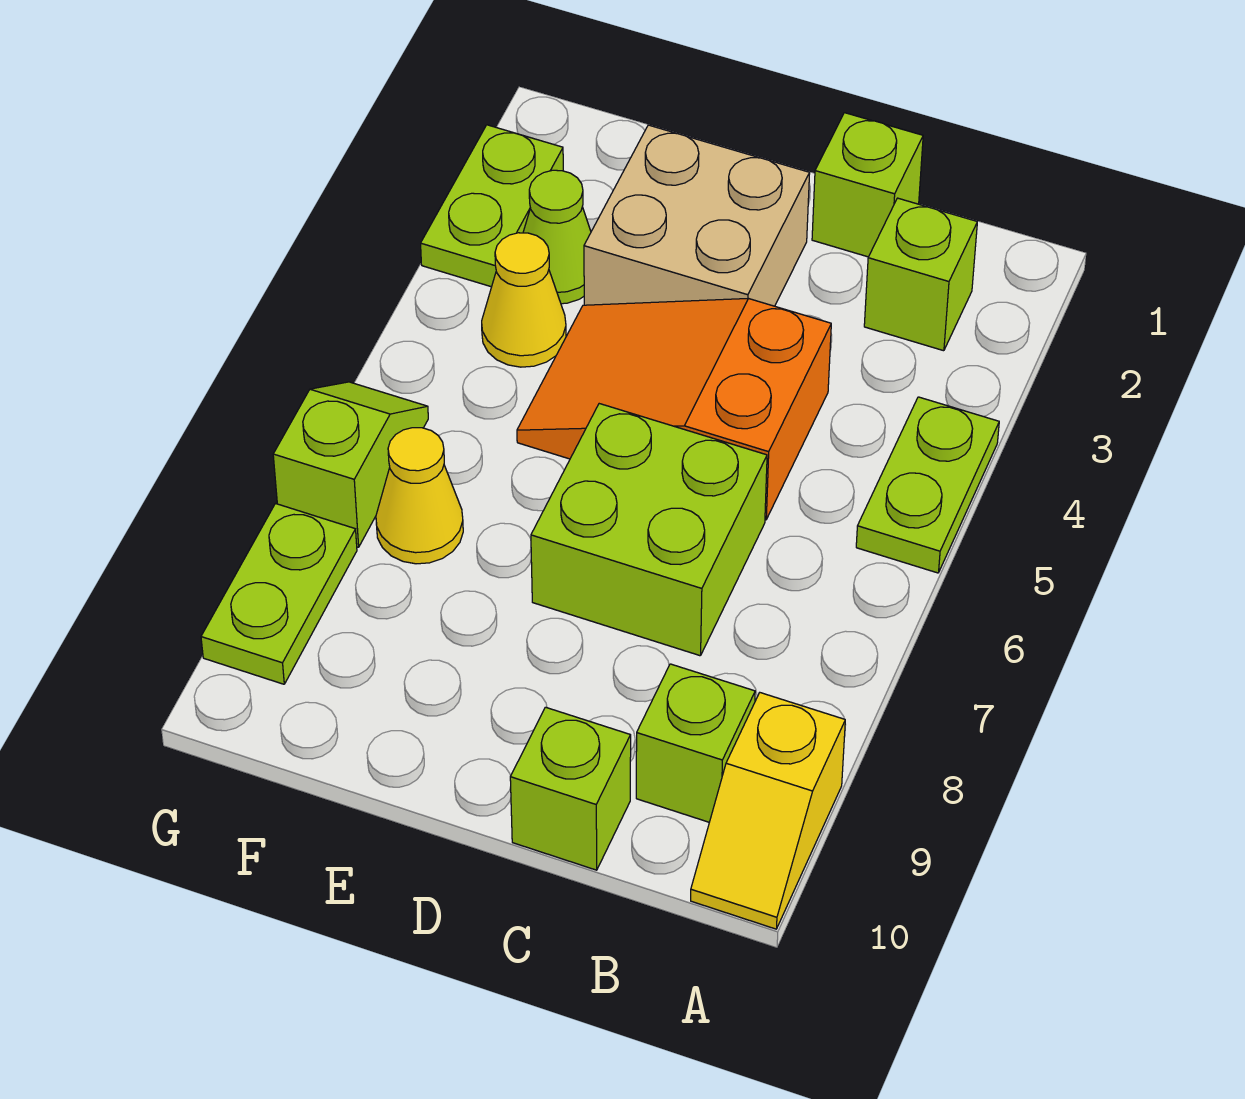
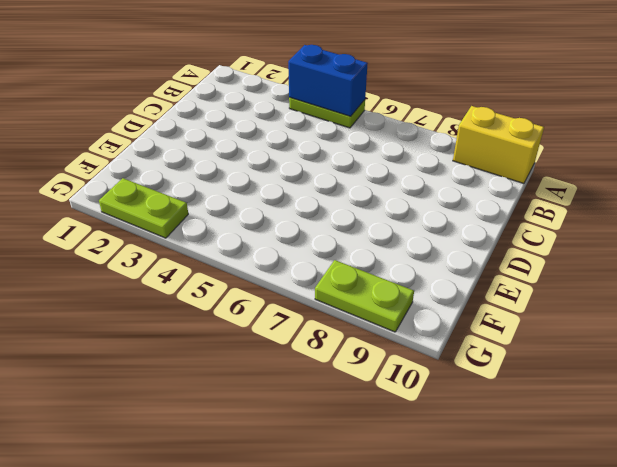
blue brick A4:A5 level 2 -> none
yellow brick A9:A10 level 1 -> yellow slope A9:A10 level 1 top 9
none -> lime brick B2 level 1
none -> lime brick B9 level 1
none -> lime brick C1 level 1

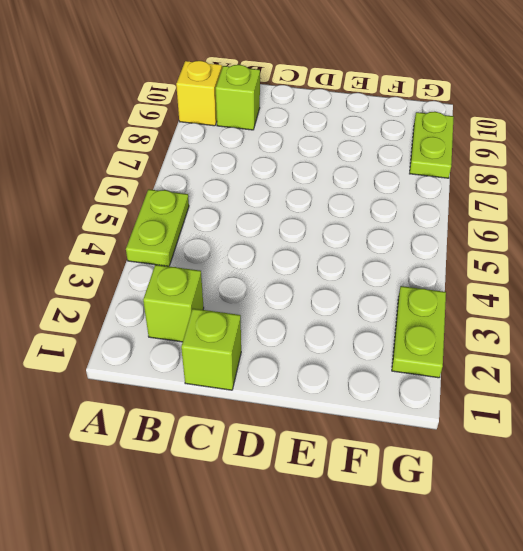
none -> orange slope C4:E5 level 1 top C
none -> lime brick C6:D7 level 1
none -> lime brick C10 level 1

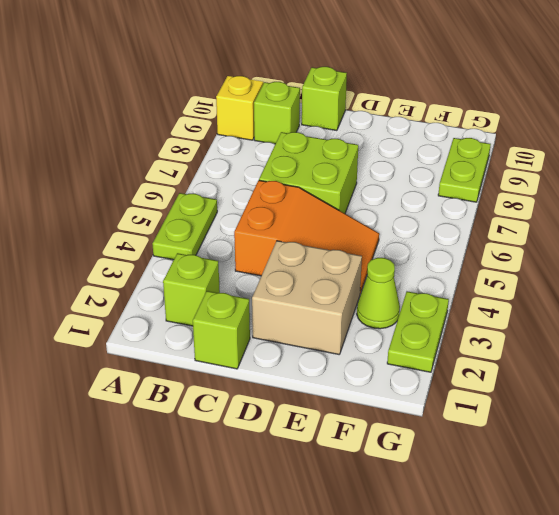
none -> yellow cone F4 level 1
none -> yellow cone F7 level 1
none -> lime slope G6:G7 level 1 top 7

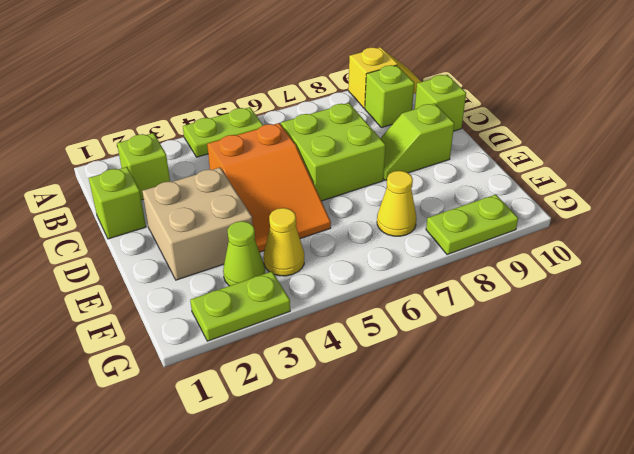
lime slope D8:D9 level 1 top 9 -> lime slope G6:G7 level 1 top 7

